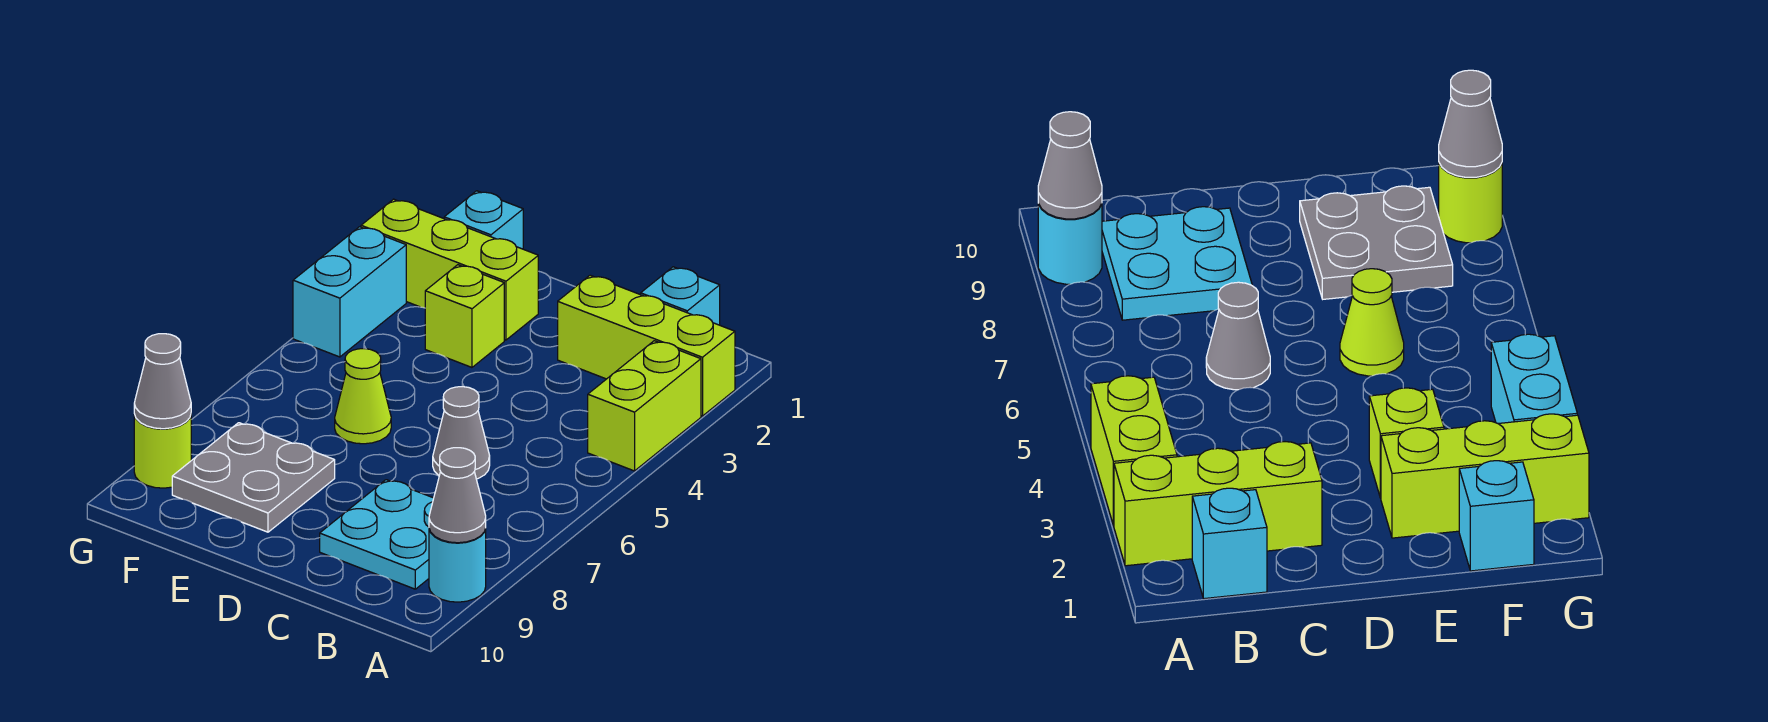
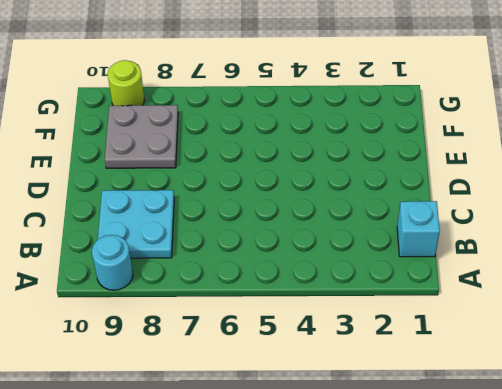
none -> lime brick A2:C2 level 1
none -> lime brick A3:A4 level 1
none -> grey cone C6 level 1

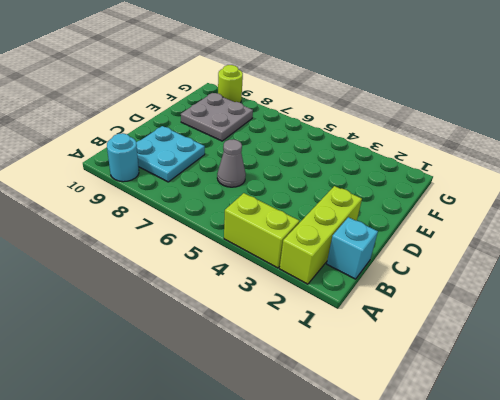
none -> lime brick E2:G2 level 1
none -> lime brick E3 level 1
none -> lime cone E6 level 1

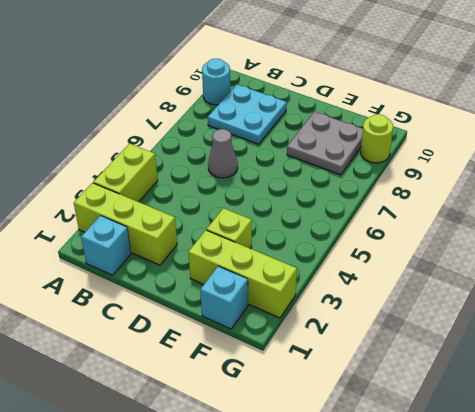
none -> lime cone E6 level 1
none -> cyan brick G3:G4 level 1
none -> grey cone A9 level 2

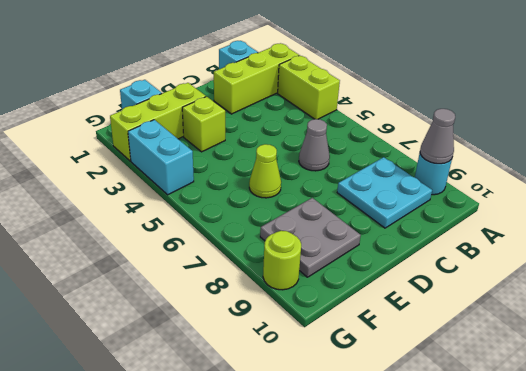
none -> grey cone G9 level 2

